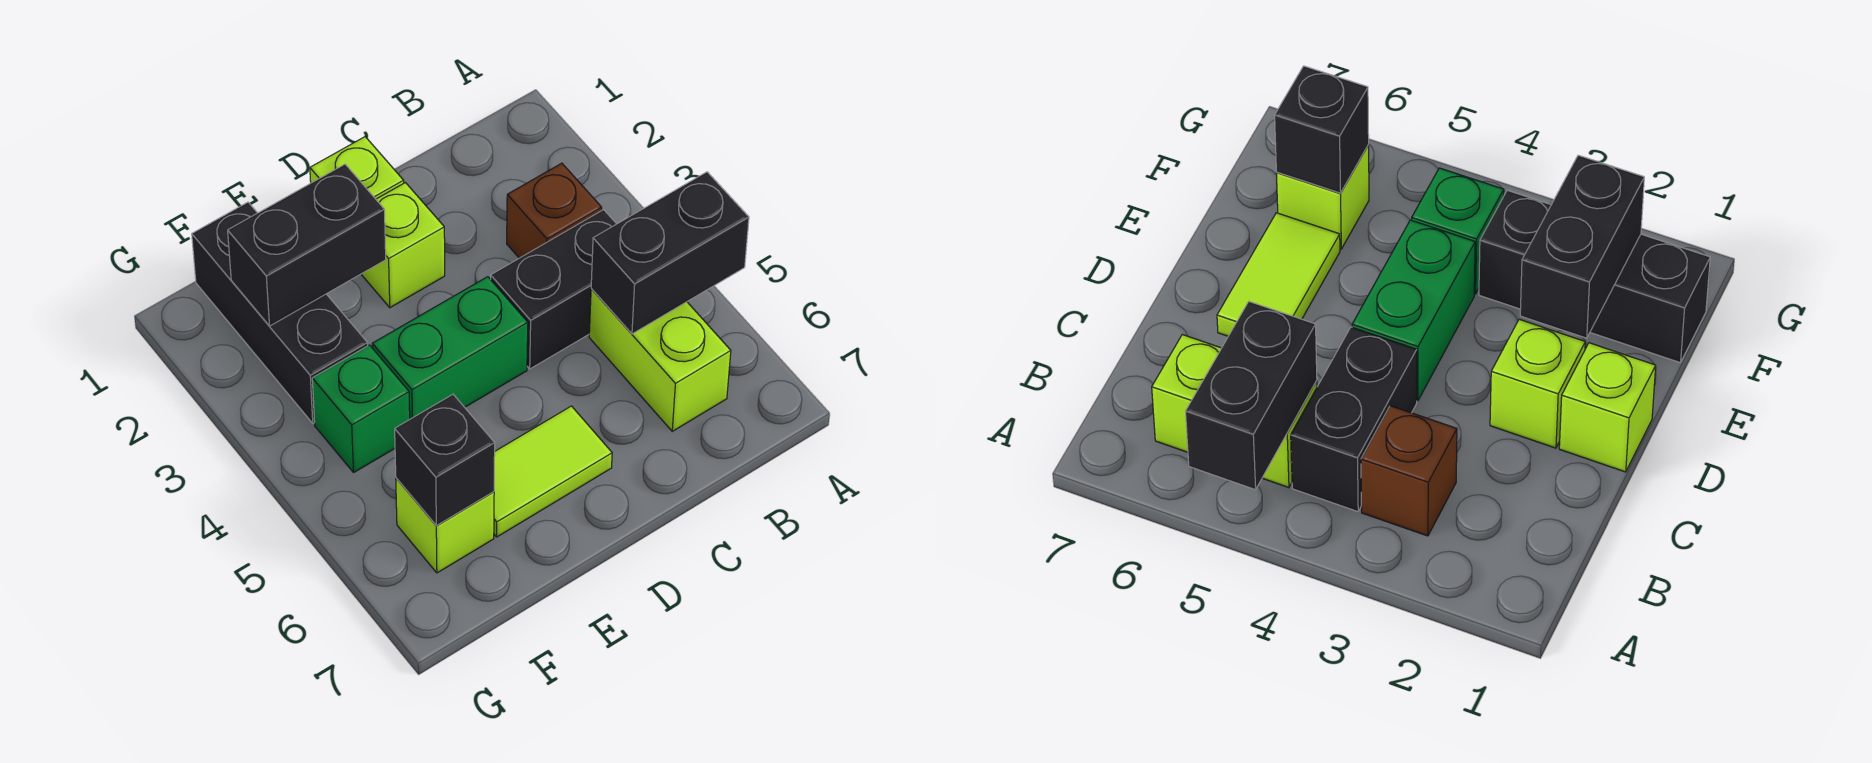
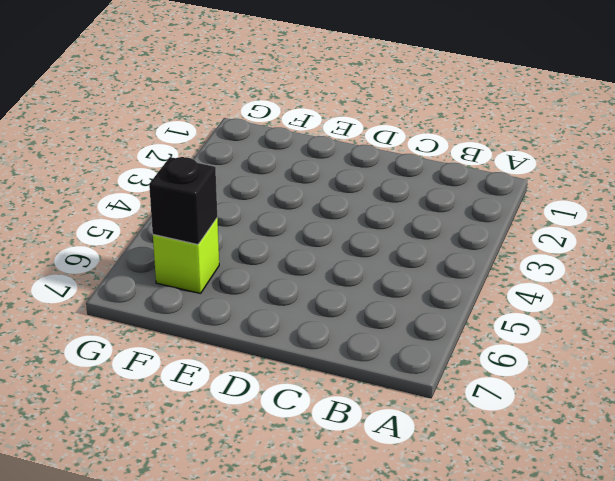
none -> brown brick B3 level 1
none -> black brick B4:C4 level 1
none -> lime brick B5:B6 level 1

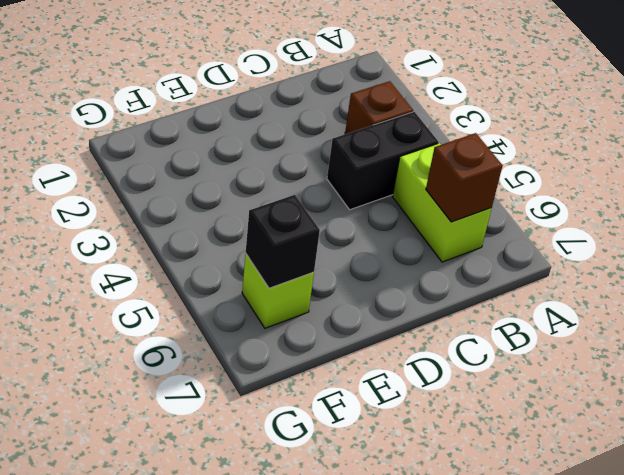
brown brick B6 level 2 -> none
none -> lime brick D1 level 1
none -> lime brick D2 level 1
none -> green brick D4:E4 level 1

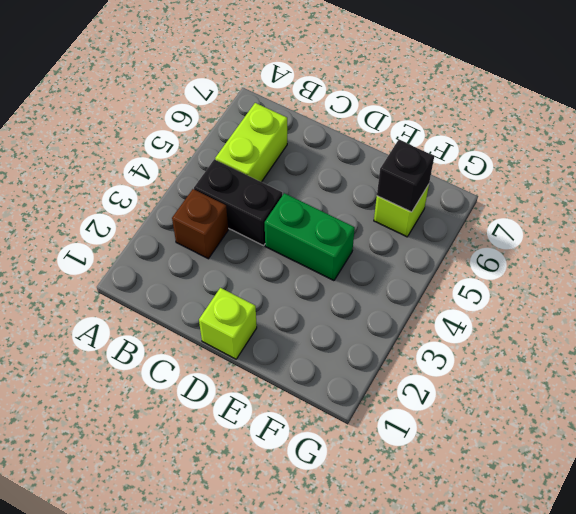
none -> lime brick D2 level 1
none -> lime tile D6:E6 level 1
none -> black brick F1:F3 level 1

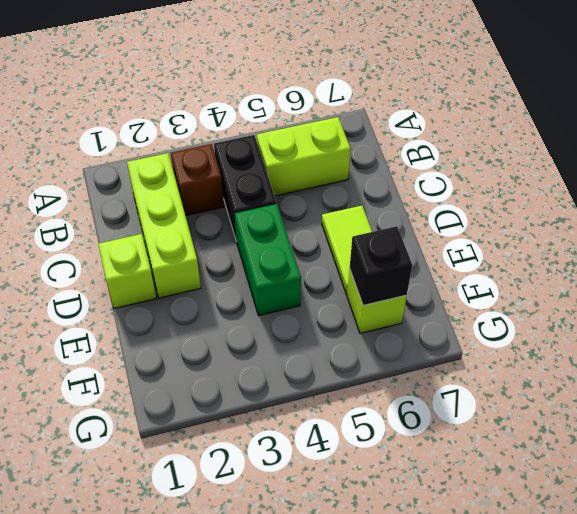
lime brick B2:D2 level 1 -> lime brick D2 level 1
none -> black brick F1:F3 level 1
none -> green brick F4 level 1
none -> black brick A5:B5 level 2

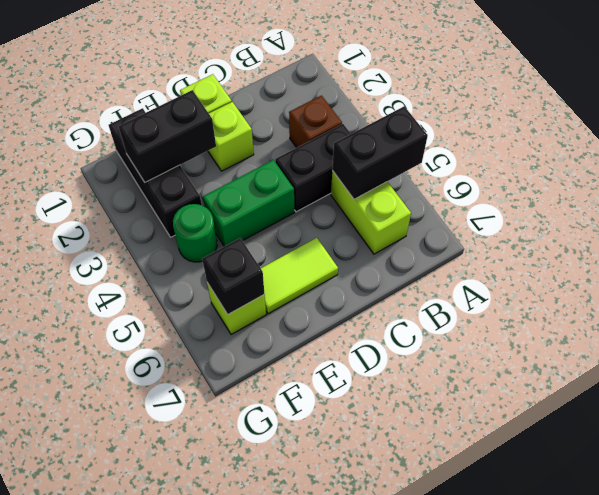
green round brick F4 level 1 -> green brick F4 level 1

